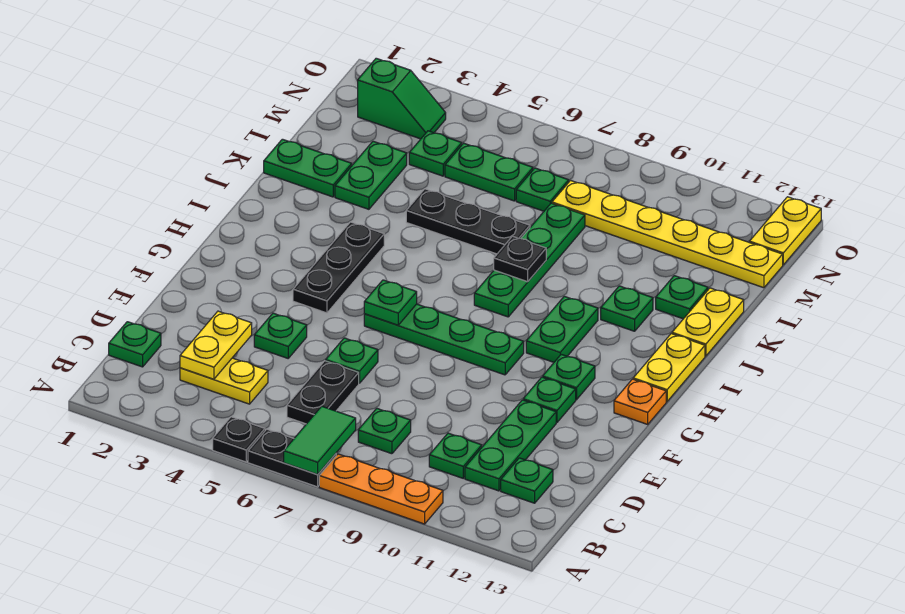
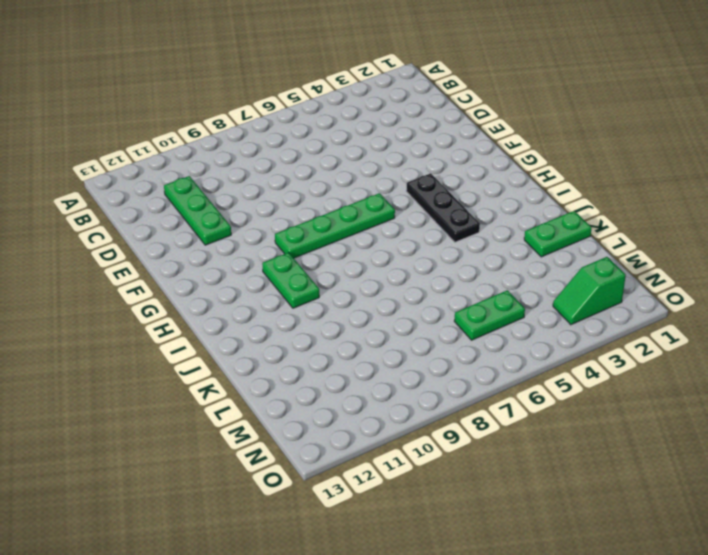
none -> black plate A5 level 1
none -> black plate A6:A7 level 1
none -> orange plate A8:A10 level 1
none -> green plate C1 level 1

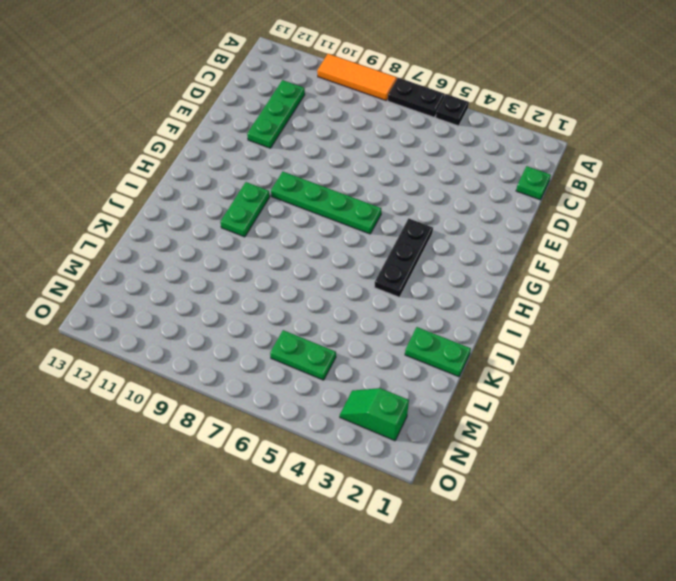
orange tile A8:A10 level 1 -> orange plate A8:A10 level 1
none -> yellow plate C3:C4 level 1
none -> black plate C6:D6 level 1
none -> green plate C8 level 1
none -> green plate C10 level 1

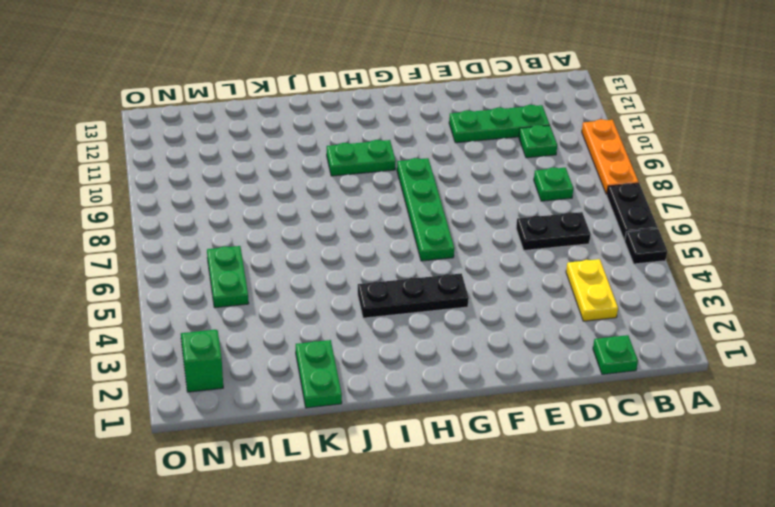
none -> green plate C12 level 1
none -> green plate E4 level 1
none -> green plate E6 level 1
none -> green plate F11 level 1

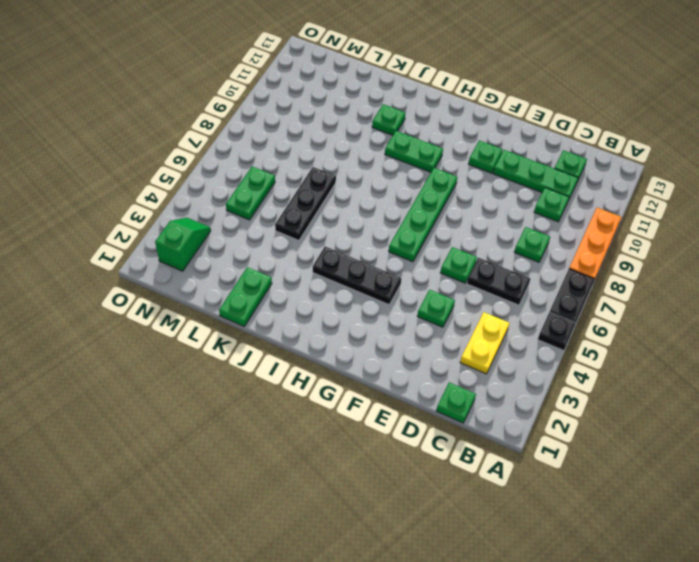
none -> green plate G11 level 1
none -> orange plate G13 level 1
none -> yellow plate H13:I13 level 1
none -> green plate I8:L8 level 1

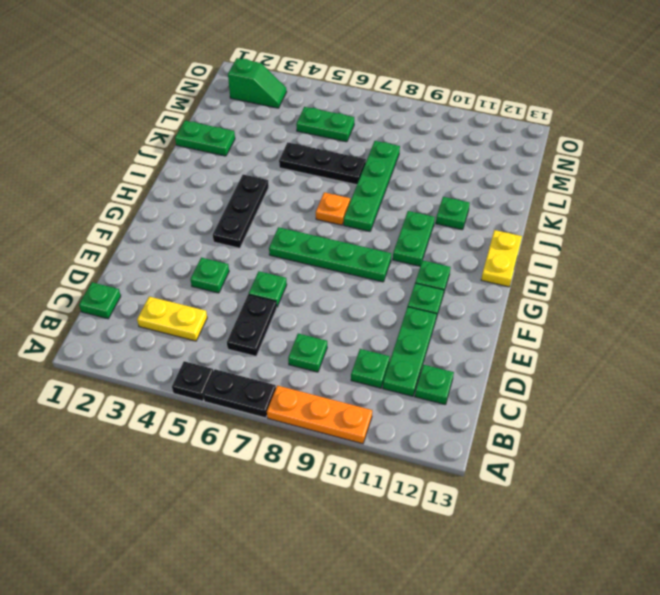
orange plate I7 level 1 -> orange plate G13 level 1
none -> yellow plate J13:K13 level 1
none -> green plate K3:L3 level 1
none -> green plate K12 level 1
none -> green plate M4 level 1

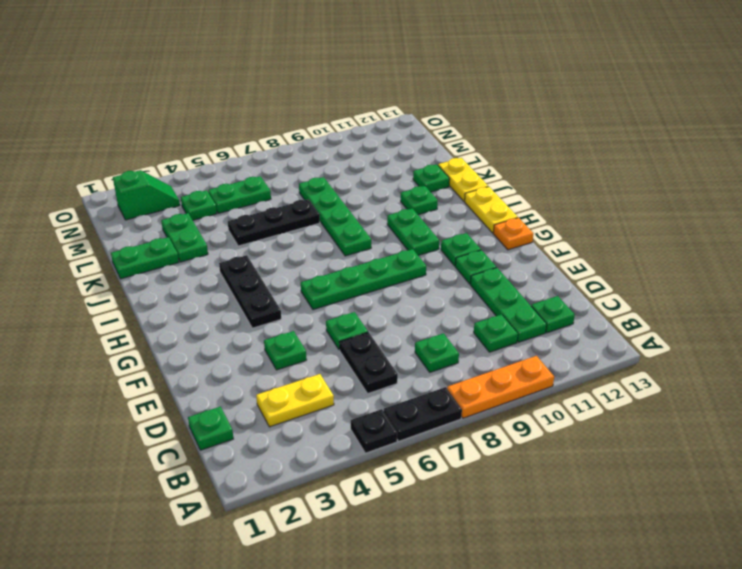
none -> green plate M7 level 1
none -> yellow plate M8:M13 level 1
none -> yellow plate N13:O13 level 1
none -> green tile A7:B7 level 2

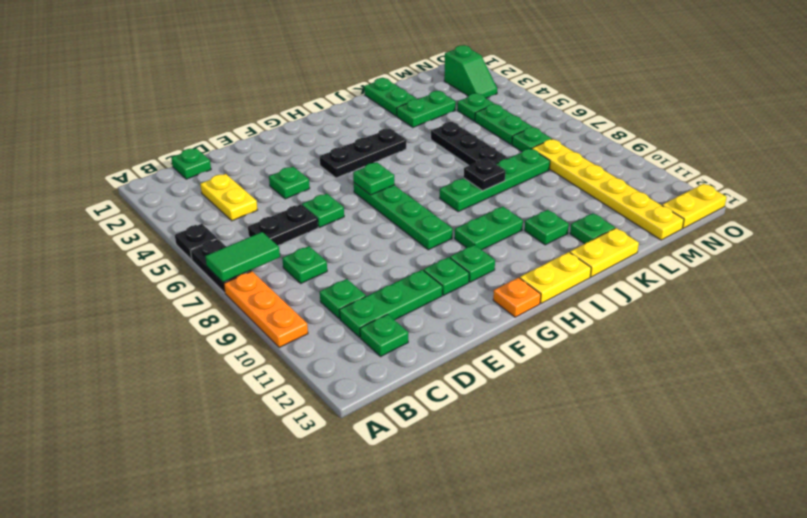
none -> yellow plate C3:D3 level 2

